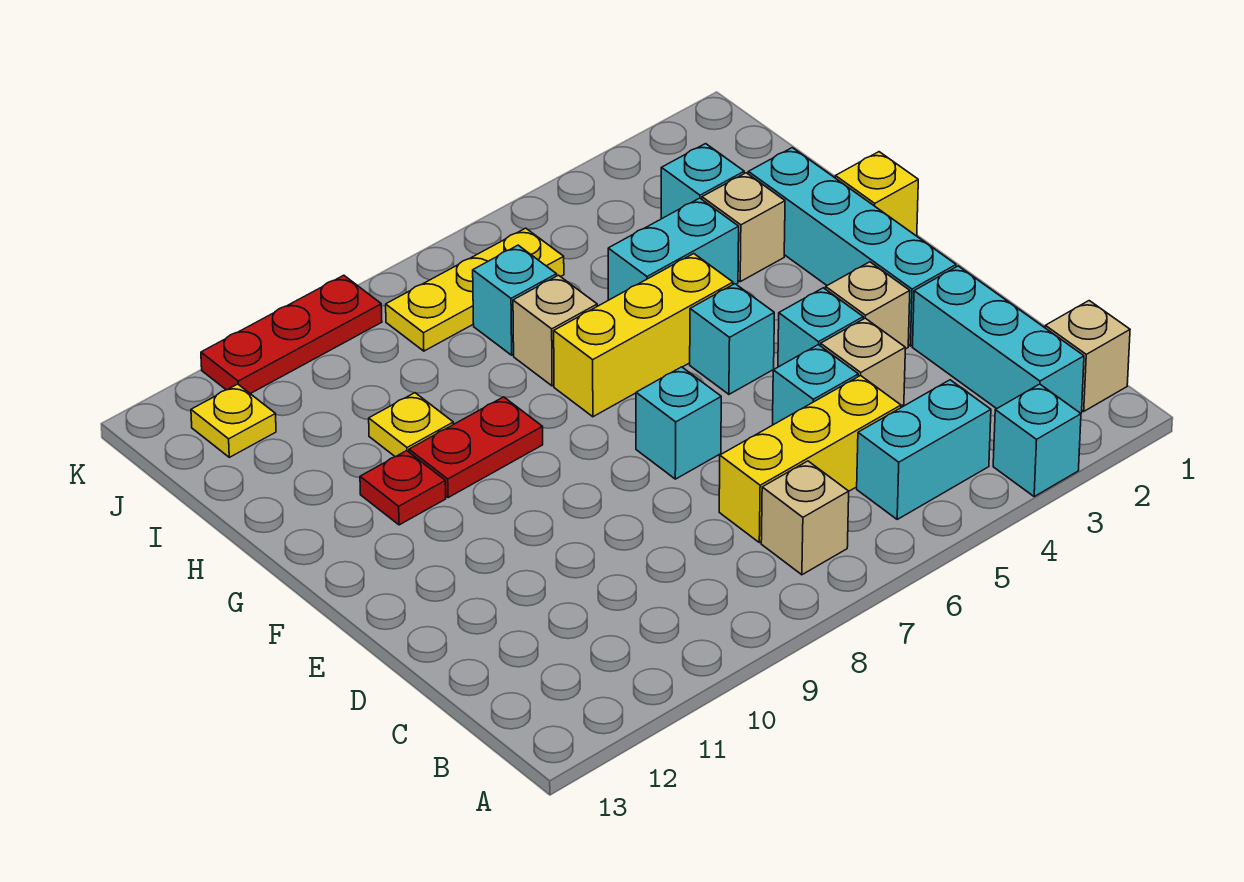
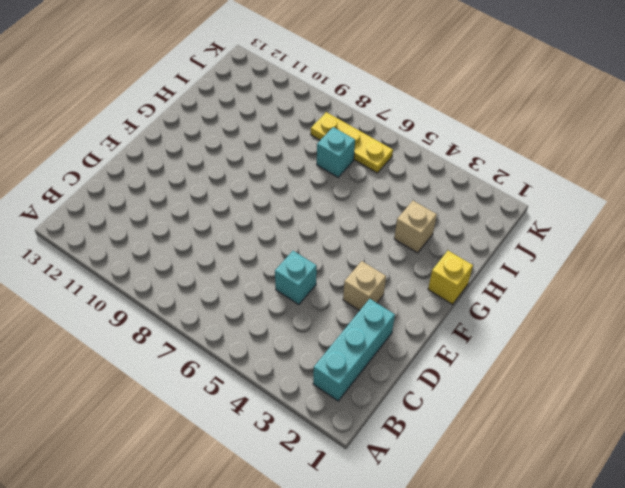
none -> cyan brick A3 level 1
none -> tan brick B1 level 1
none -> cyan brick B4:B5 level 1

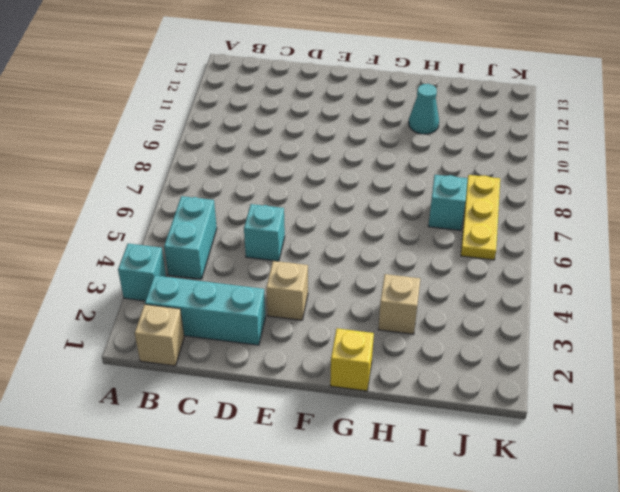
cyan cone H11 level 1 -> none
none -> tan brick B7 level 1
none -> yellow brick C5:C7 level 1
none -> tan brick D4 level 1

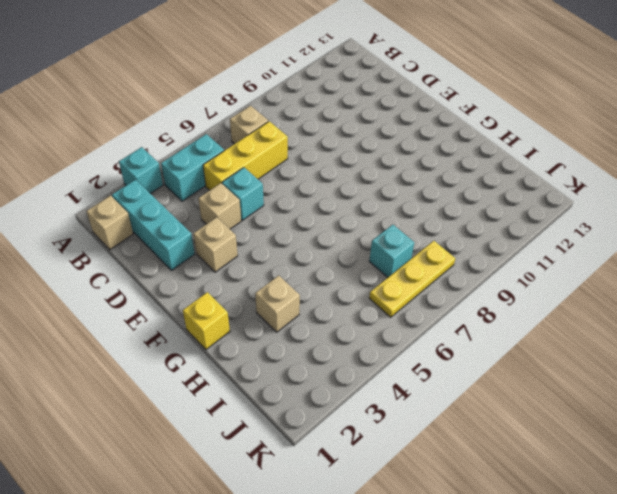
none -> cyan brick E2:H2 level 1
none -> cyan brick E4 level 1
none -> cyan brick E7 level 1

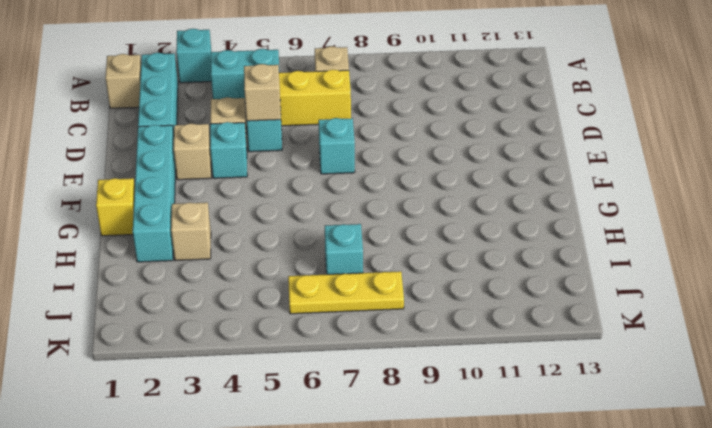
tan brick D5 level 2 -> tan brick H7 level 1
none -> cyan brick F5 level 1
none -> yellow brick G5:G7 level 1
none -> red plate G9:G10 level 1

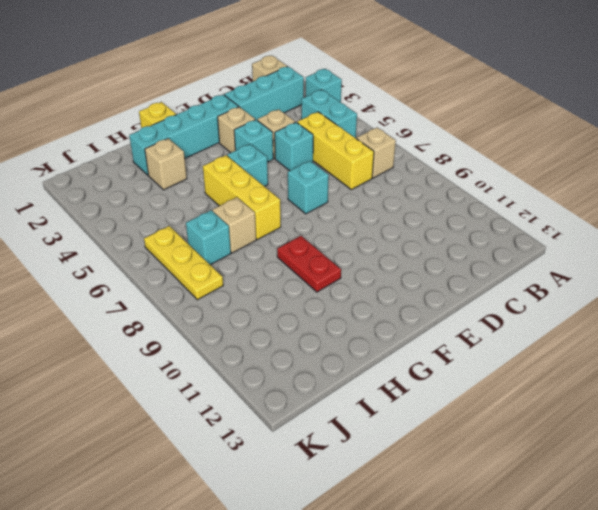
none -> red plate G11 level 1
none -> cyan brick H4:H5 level 1
none -> yellow plate H10 level 1

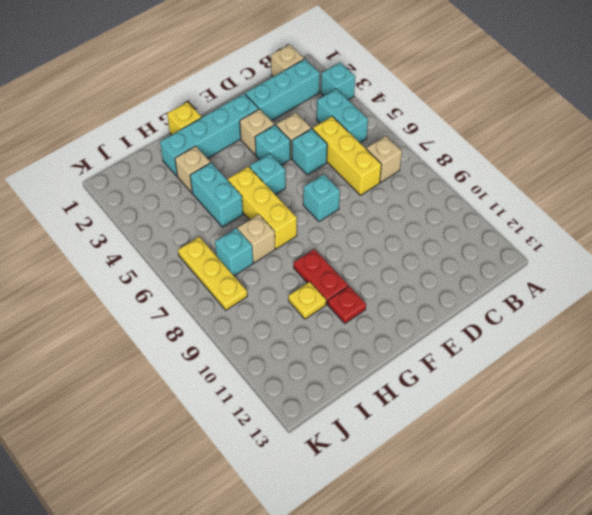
none -> cyan brick I3 level 1
none -> yellow plate J12 level 1
none -> red plate K9:K11 level 1

